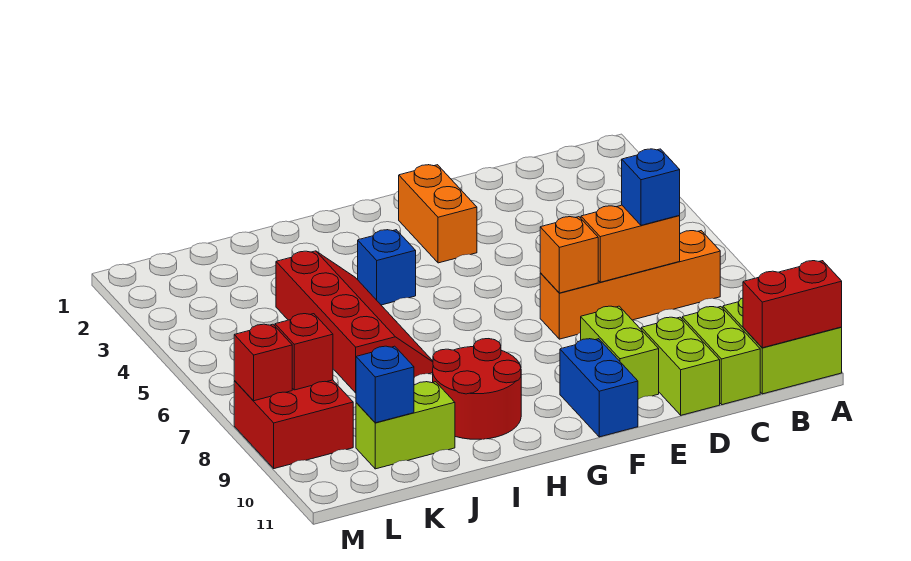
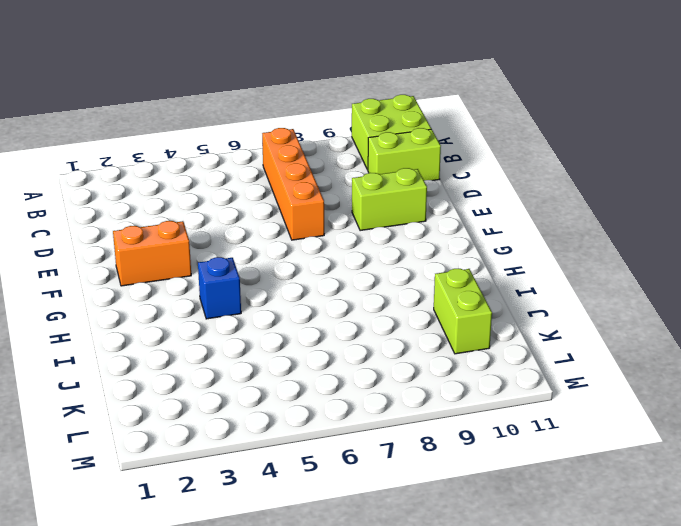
none -> lime brick D10:D11 level 1
none -> blue brick F10:F11 level 1
none -> red round brick H9:I10 level 1

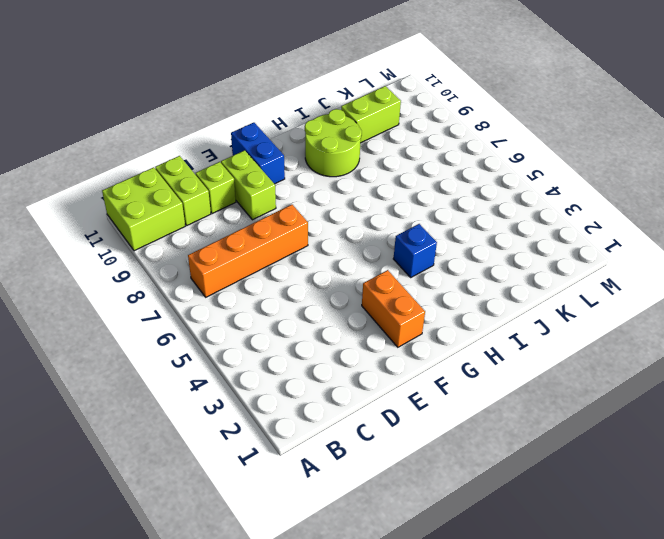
lime brick D10 level 1 -> lime brick D10:D11 level 1
lime round brick H9:I10 level 1 -> red round brick H9:I10 level 1
none -> red slope I4:J7 level 1 top J
none -> red brick L8:M9 level 1
none -> red brick A11:B11 level 2

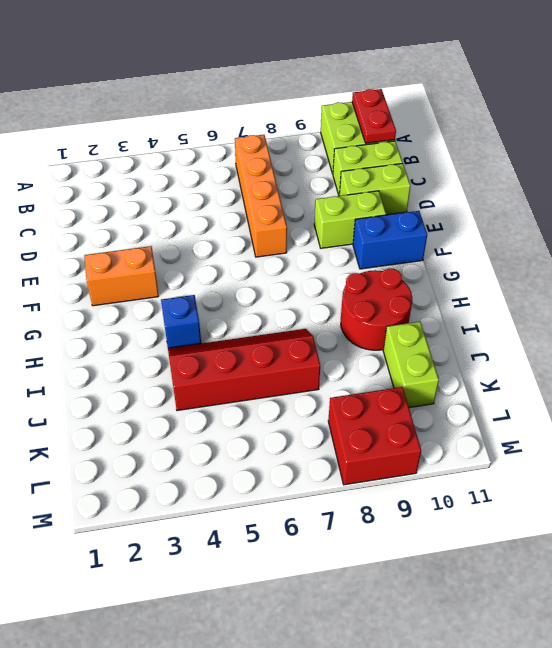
red plate A11:B11 level 2 -> red brick A11:B11 level 2
none -> orange brick C7:D7 level 2
none -> orange brick E7 level 2
none -> blue brick K10 level 2

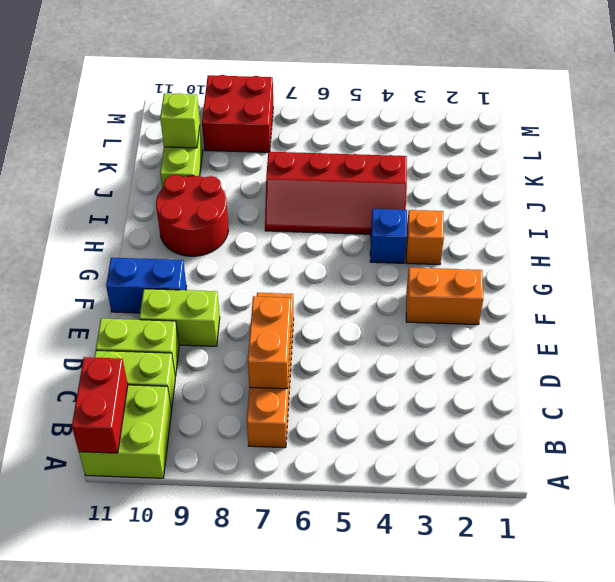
orange brick H3 level 1 -> orange brick E7 level 2
lime brick K10 level 2 -> blue brick K10 level 2
none -> red brick L8 level 2
none -> red brick M8 level 2
none -> blue brick C7 level 3

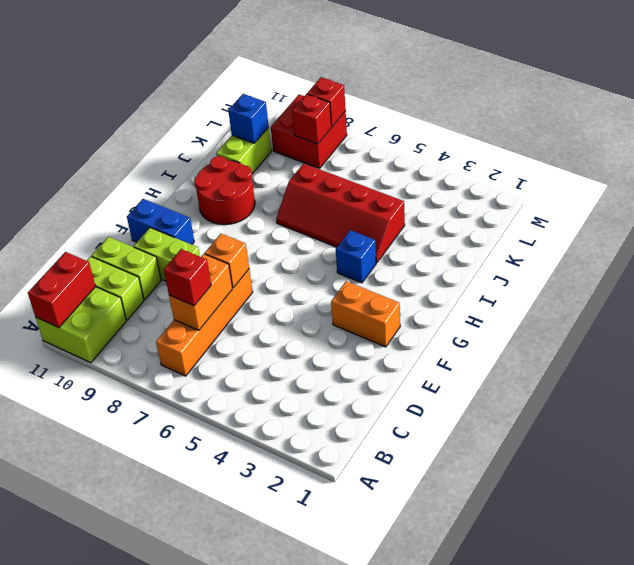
red brick C7 level 3 -> blue brick C7 level 3

